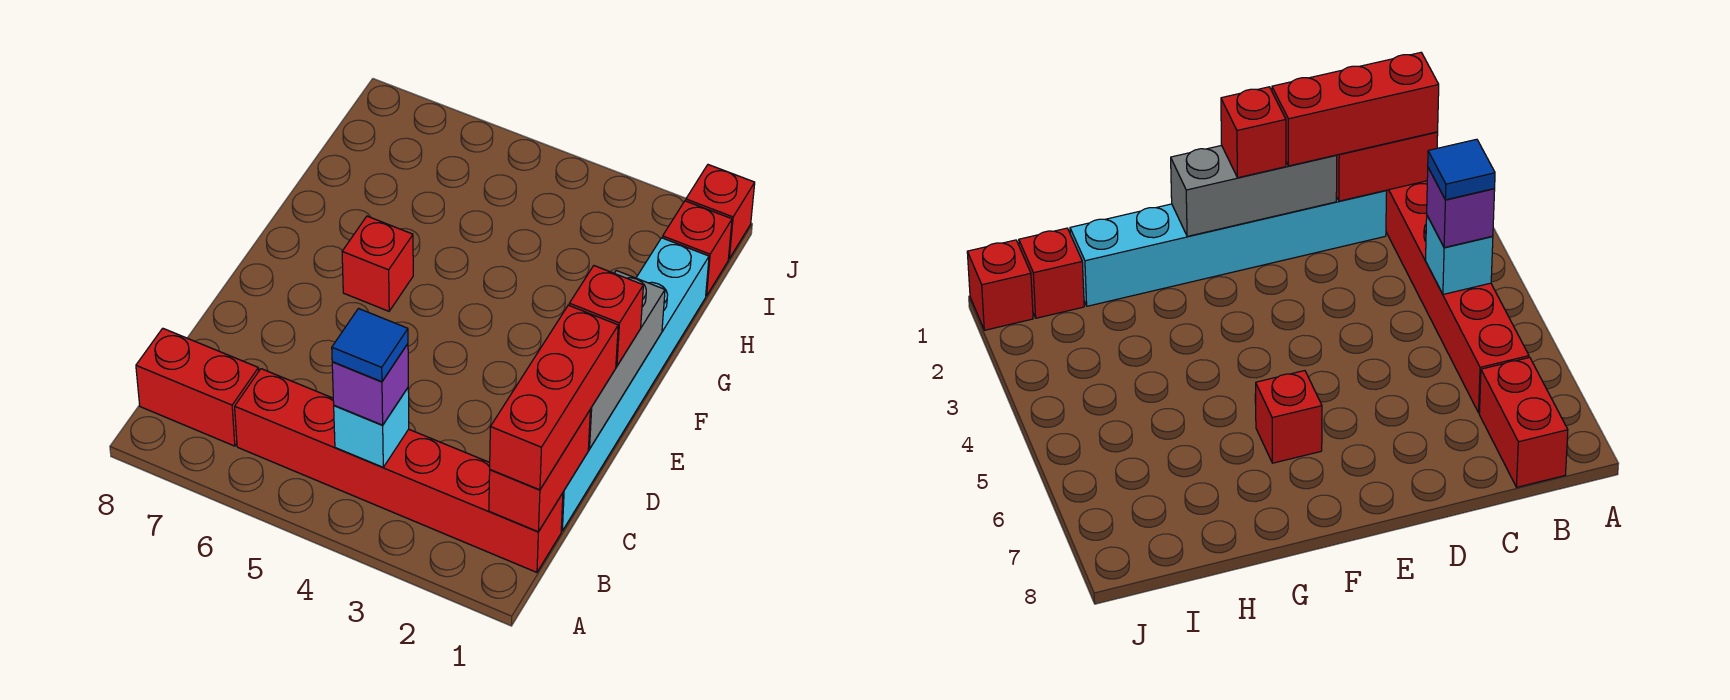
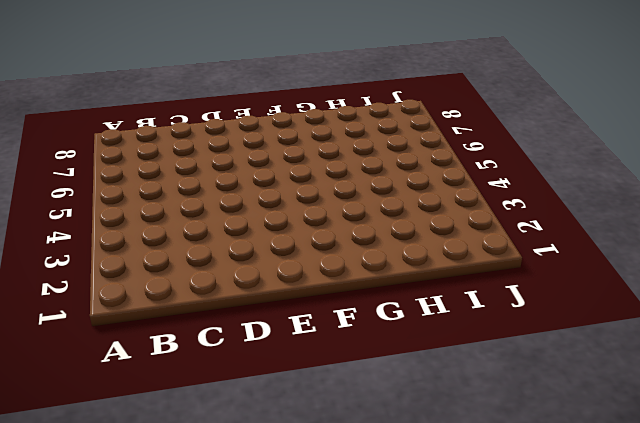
none -> red brick B1:B6 level 1
none -> red brick B7:B8 level 1
none -> cyan brick C1:H1 level 1

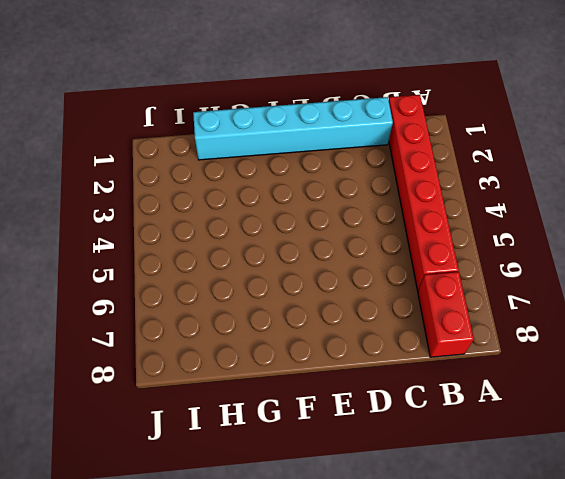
none -> red brick F6 level 1
none -> red brick I1 level 1
none -> red brick J1 level 1

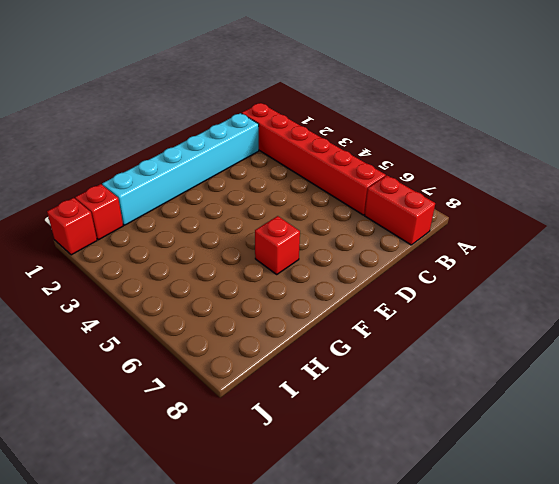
none -> red brick B1:C1 level 2
none -> cyan brick B4 level 2
none -> grey brick D1:F1 level 2

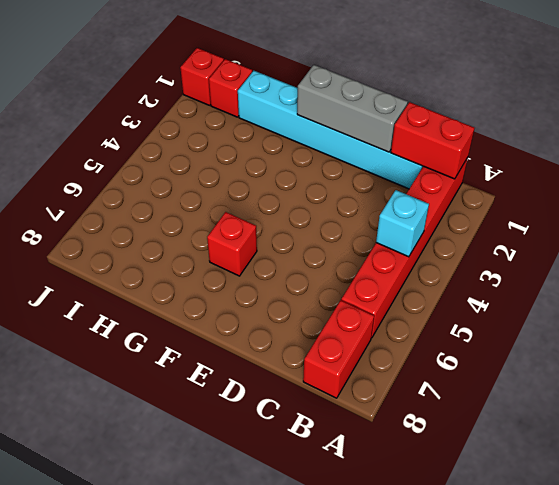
none -> red brick B1:D1 level 3
none -> purple brick B4 level 3
none -> red brick E1 level 3

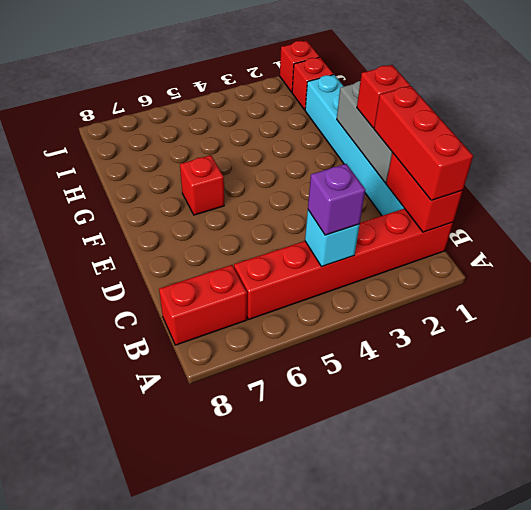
none -> blue tile B4 level 4

